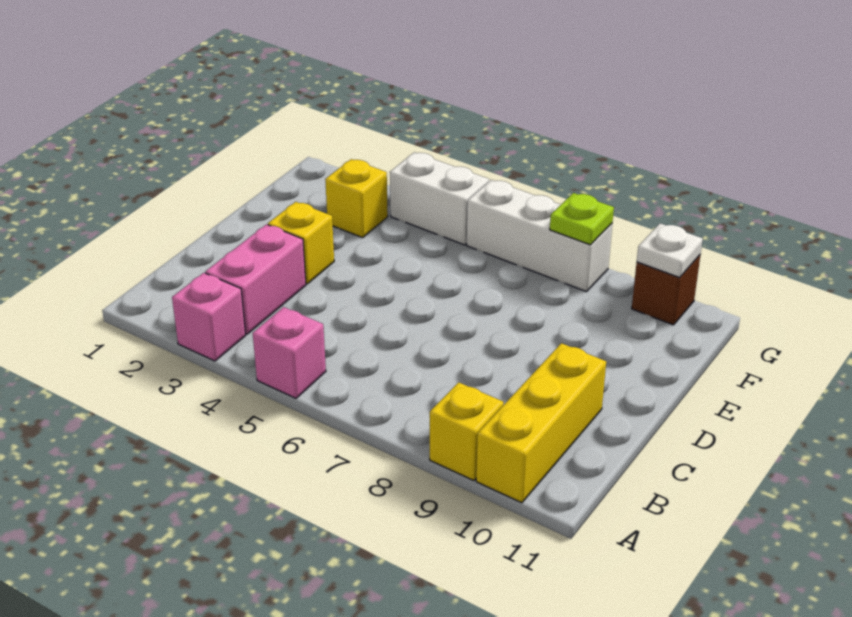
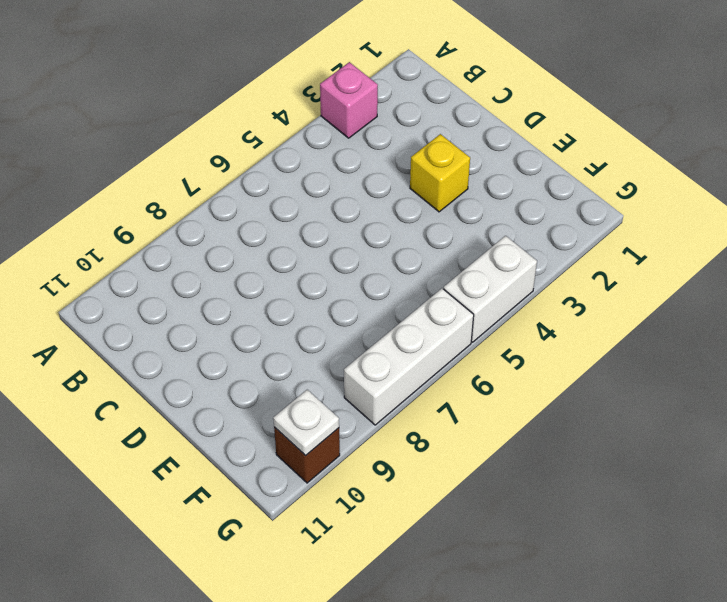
none -> pink brick A5 level 1
none -> yellow brick A9 level 1
none -> yellow brick A10:C10 level 1

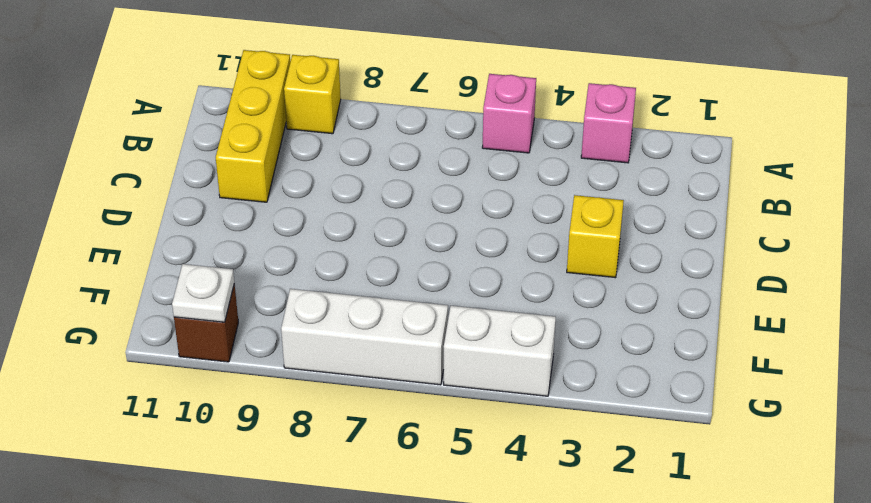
none -> pink brick B3:C3 level 1
none -> yellow brick F3 level 1
none -> lime plate G8 level 2

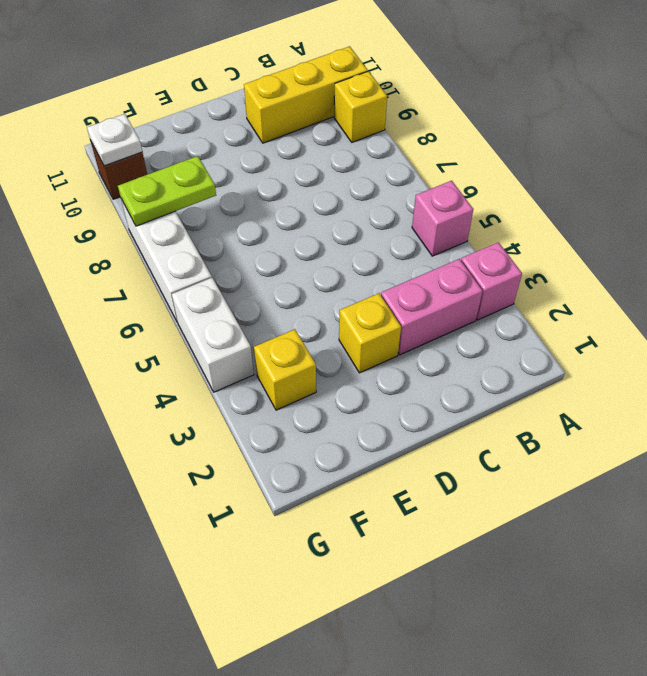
lime plate F8:G8 level 2 -> lime plate G8 level 2

